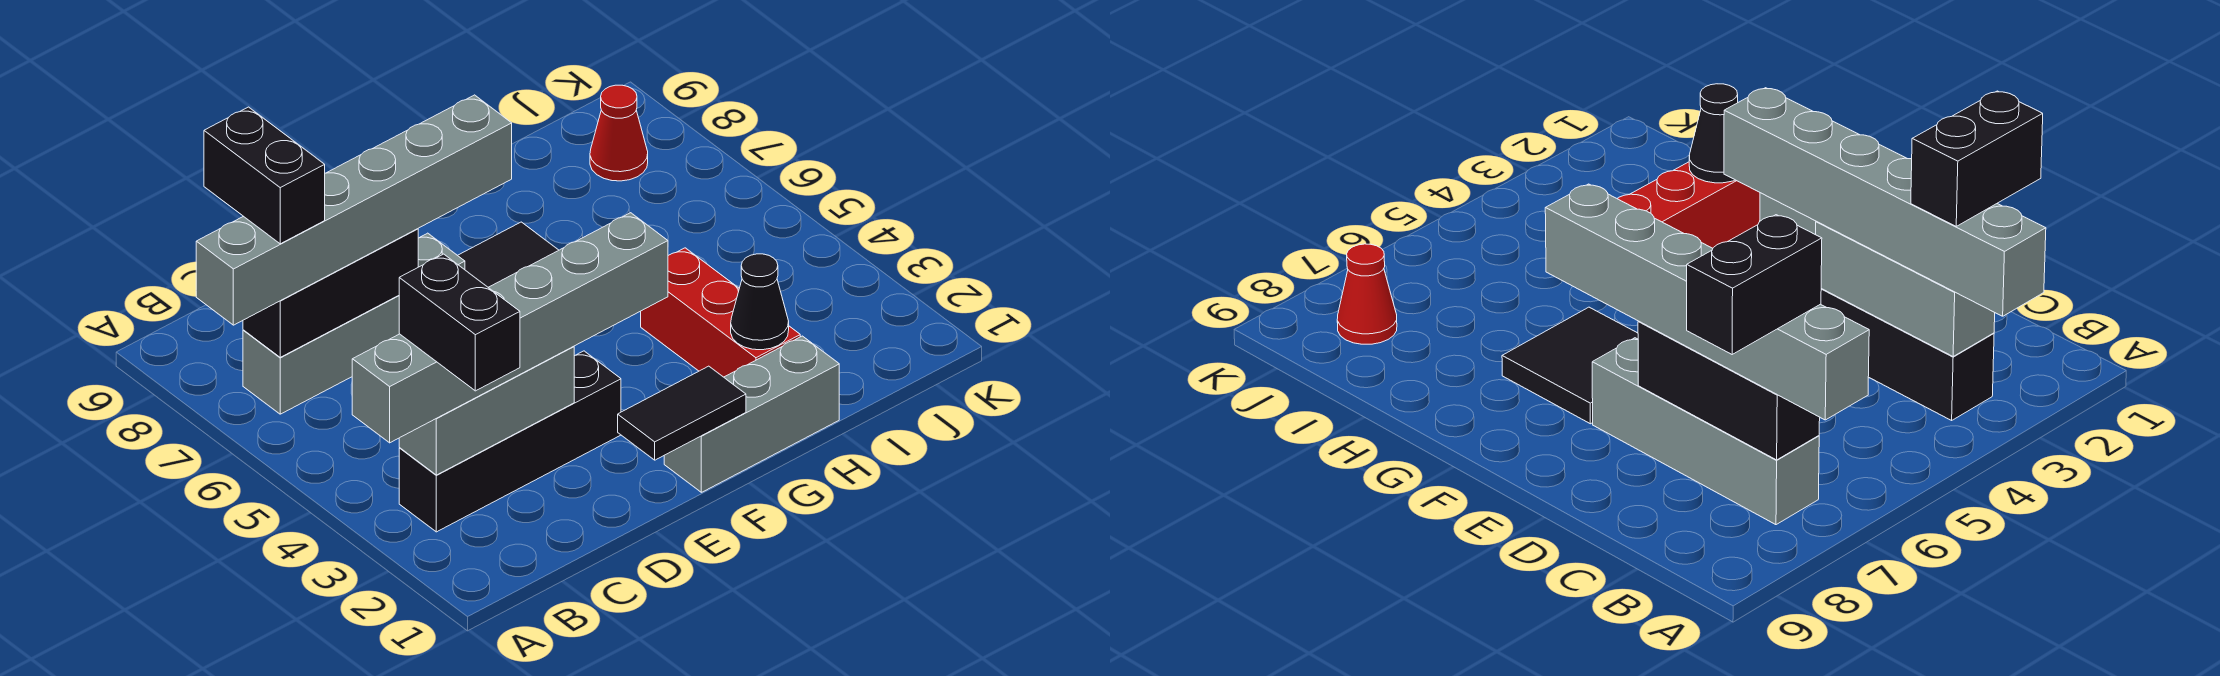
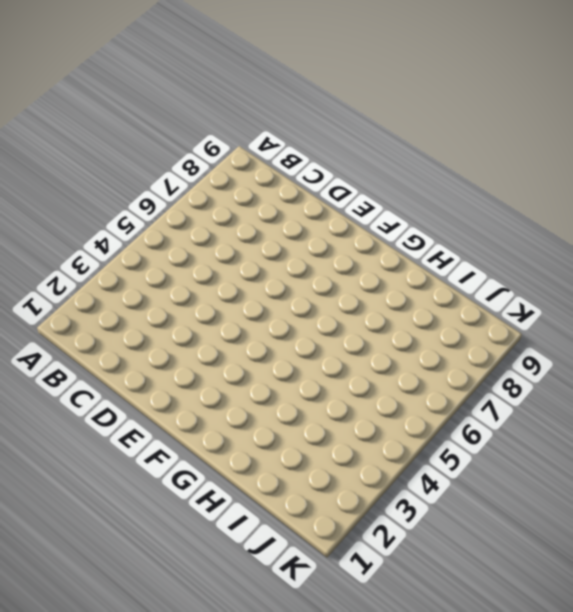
none -> black brick B3:E3 level 1
none -> grey brick B7:E7 level 1
none -> grey brick F1:H1 level 1

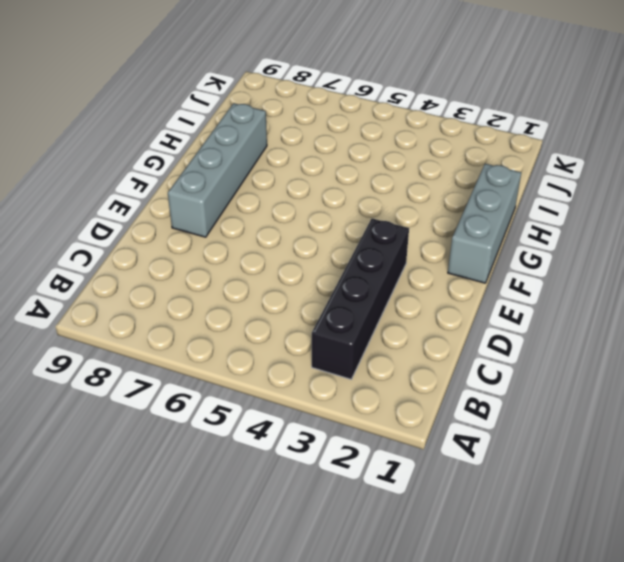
grey brick E8:H8 level 1 -> grey brick B7:E7 level 1
none -> black tile F6:G7 level 1
none -> red brick H2:H4 level 1
none -> red cone J8 level 1

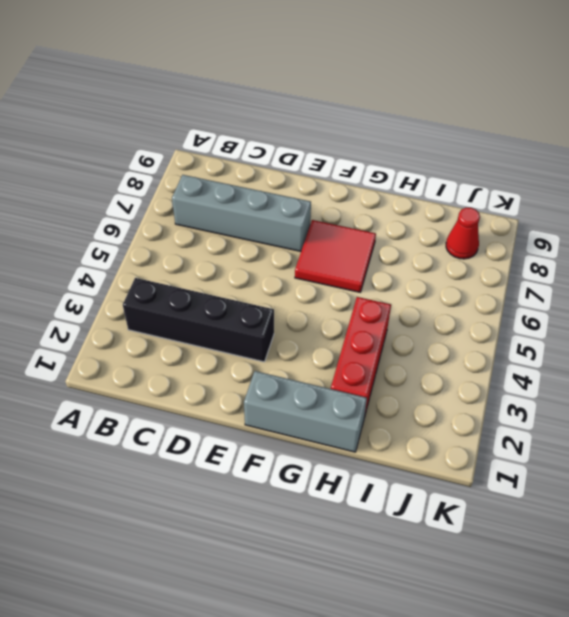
red tile F6:G7 level 1 -> black tile F6:G7 level 1
none -> grey brick B3:D3 level 2
none -> black brick B7:D7 level 2
none -> black tile E1:F1 level 2

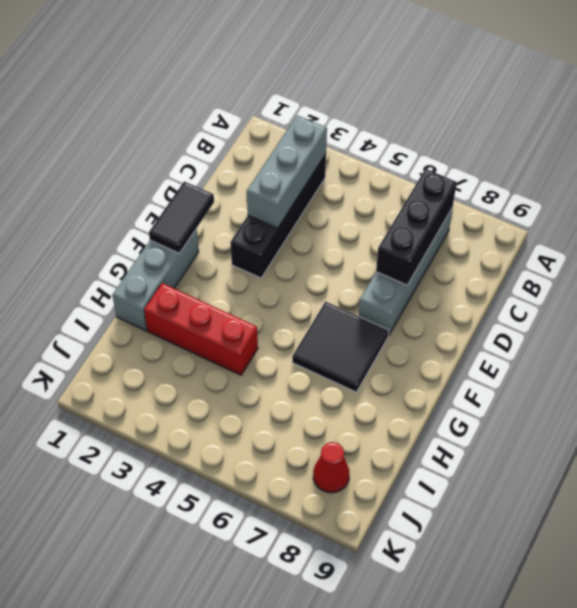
none -> black cone H2 level 2
none -> grey brick A3:F3 level 3
none -> grey brick A7:F7 level 3

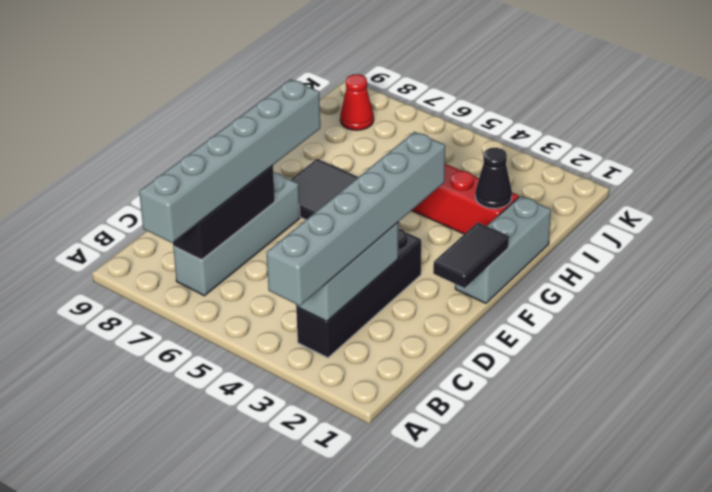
none -> black brick B2:B3 level 4
none -> black brick B7:B8 level 4

